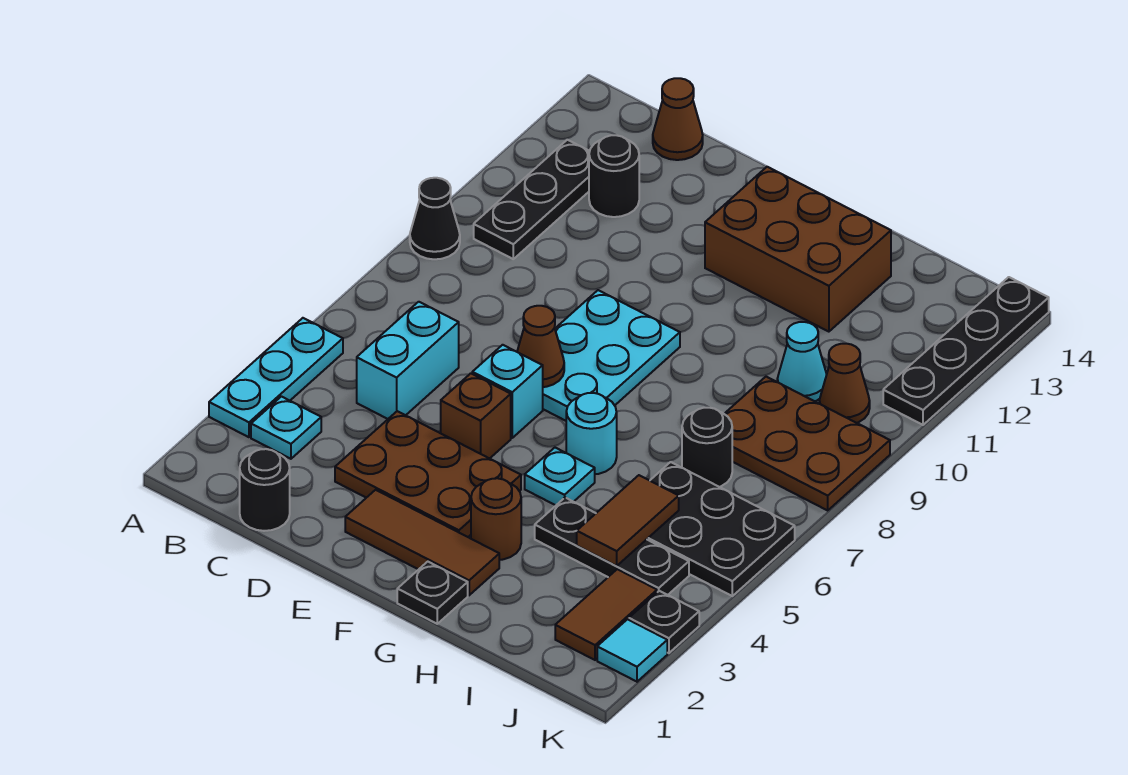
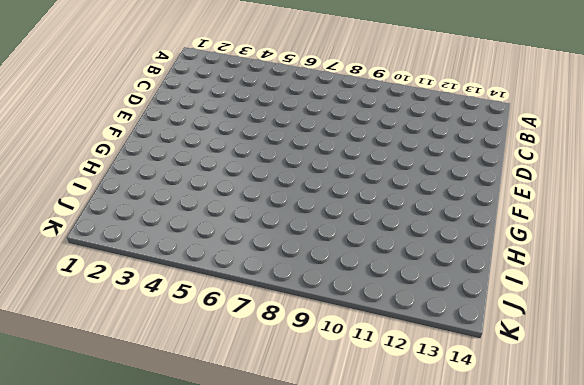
none -> cyan plate A3:A5 level 1
none -> black cone A9 level 1
none -> cyan plate B3 level 1
none -> black plate B10:B12 level 1

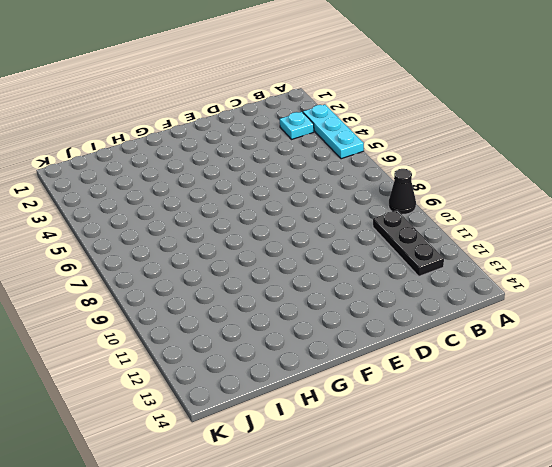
none -> black round brick C1 level 1
none -> cyan brick C5:C6 level 1
none -> black round brick C12 level 1
none -> brown cone C14 level 1

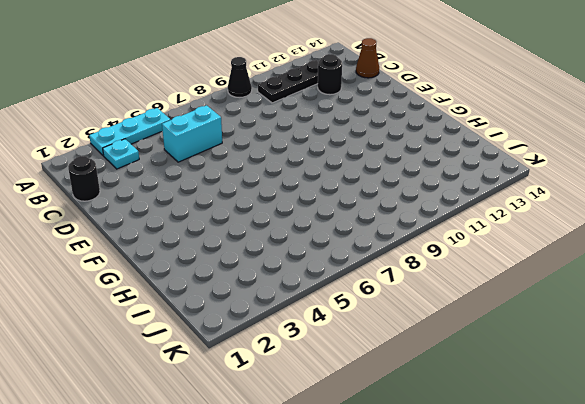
none -> brown plate D3:F4 level 1
none -> brown tile E2:G2 level 1
none -> brown brick E5 level 1
none -> cyan brick E6 level 1

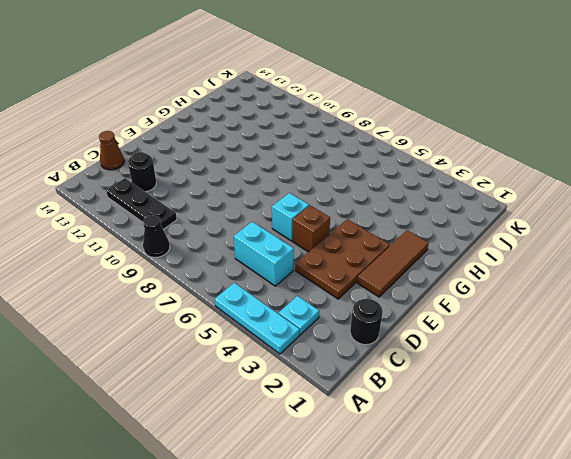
none -> cyan plate E7:F9 level 1
none -> brown brick F12:H13 level 1
none -> black plate G1 level 1
none -> brown round brick G3 level 1

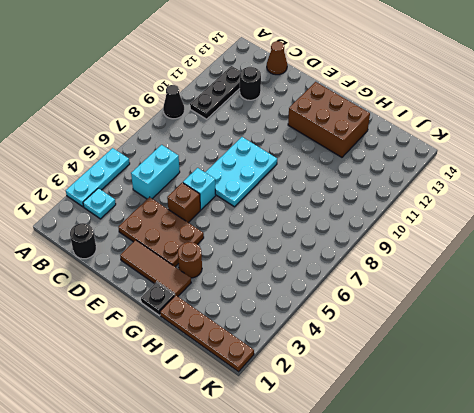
brown plate H1:K1 level 1 -> none
none -> cyan plate G5 level 1
none -> cyan round brick G6 level 1
none -> black plate H4:J4 level 1
none -> black plate I5:K6 level 1

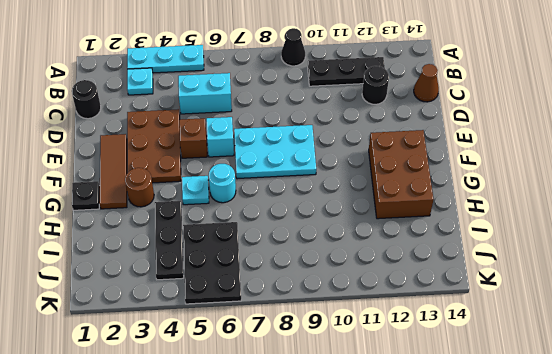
none -> black round brick I7 level 1
none -> brown plate I8:K9 level 1
none -> cyan cone I10 level 1
none -> brown tile J2:J3 level 1

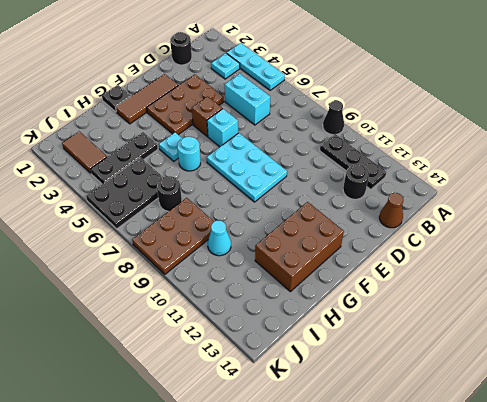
none -> brown round brick G3 level 1
none -> brown cone J10 level 1
none -> cyan tile K2 level 1
none -> black plate K3 level 1

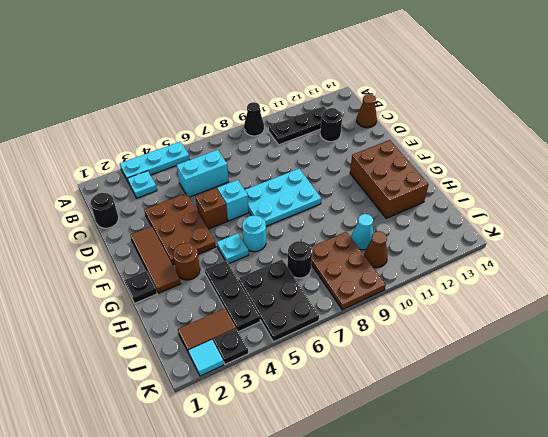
none -> black plate K11:K14 level 1
none -> brown cone E7 level 2
none -> brown tile I4:I5 level 2

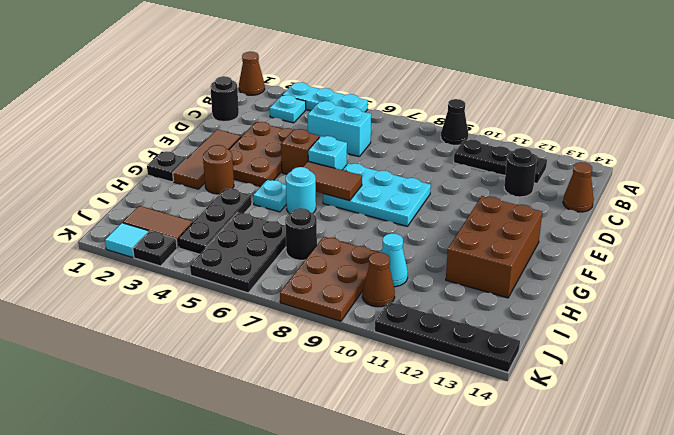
brown cone A1 level 1 -> brown cone E7 level 2
brown tile F6:F7 level 2 -> brown tile I4:I5 level 2

